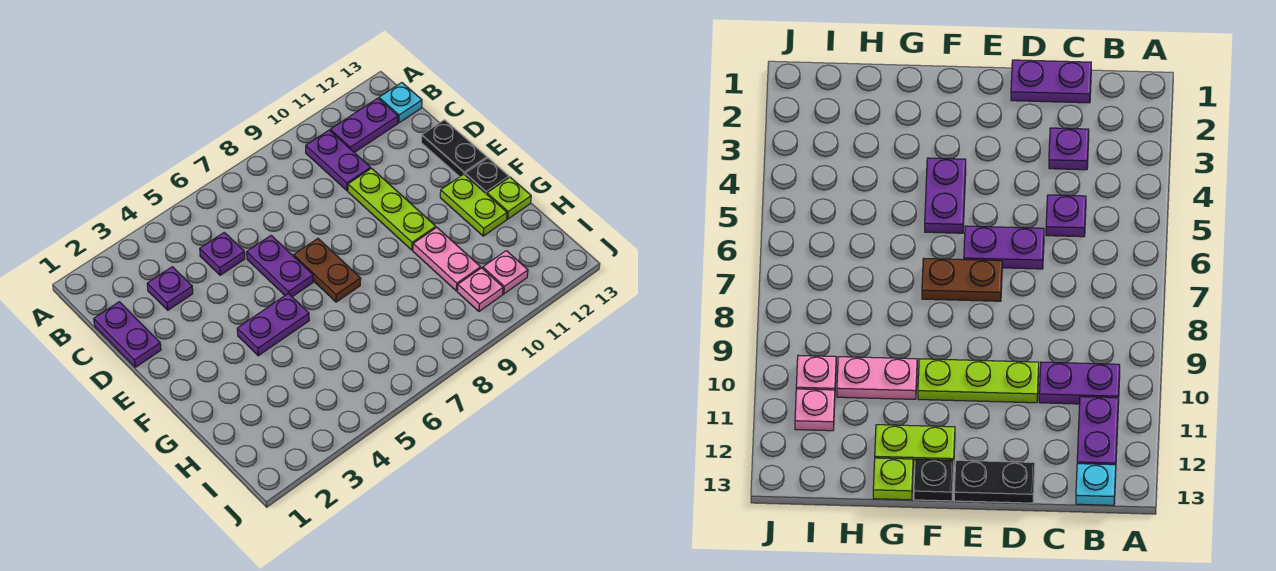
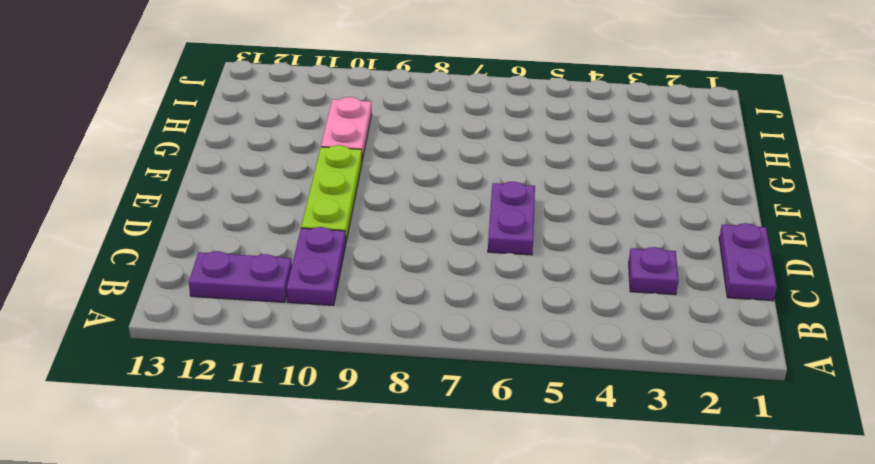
none -> cyan plate B13 level 1
none -> purple plate C5 level 1
none -> black plate D13:E13 level 1

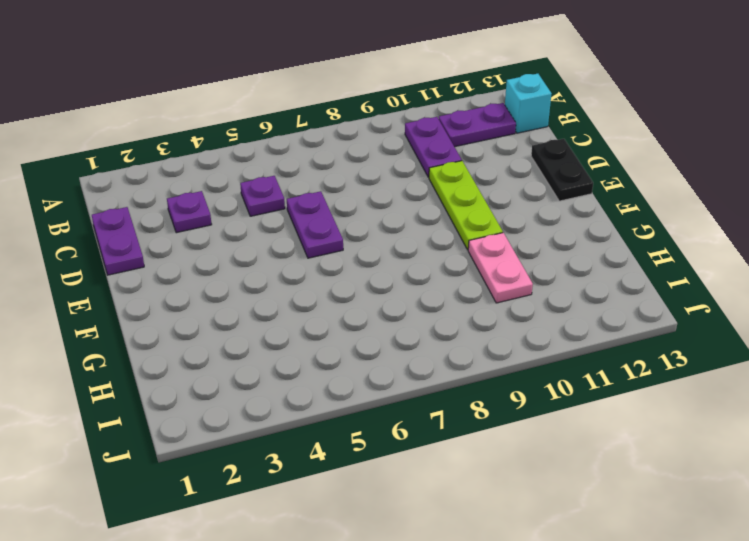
cyan brick B13 level 1 -> cyan plate B13 level 1
none -> brown plate E7:F7 level 1
none -> purple plate F4:F5 level 1
none -> lime plate F12:G12 level 1

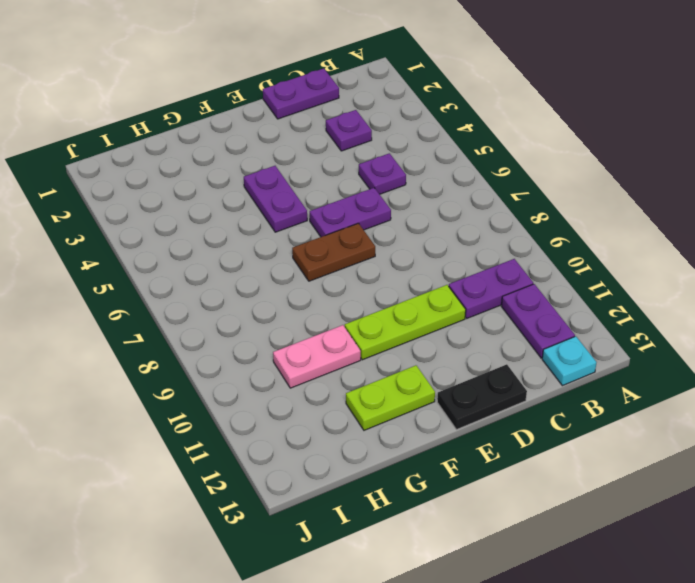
none -> black plate F13 level 1
none -> lime plate G13 level 1
none -> pink plate I10 level 1

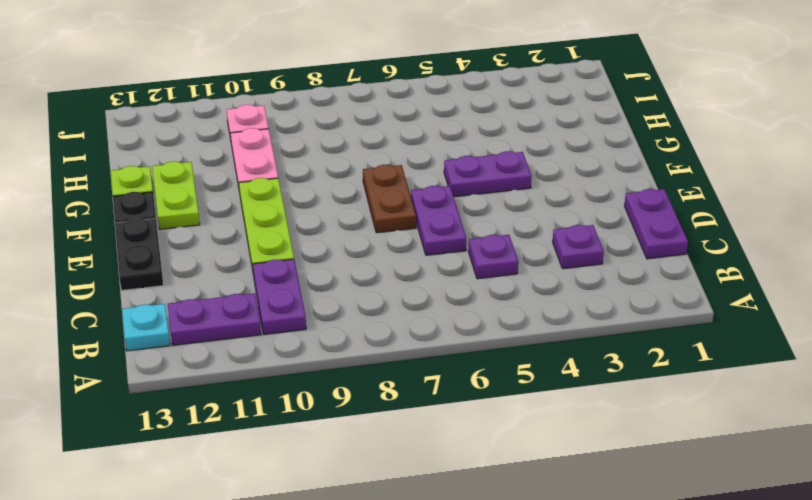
none -> pink plate I11 level 1

